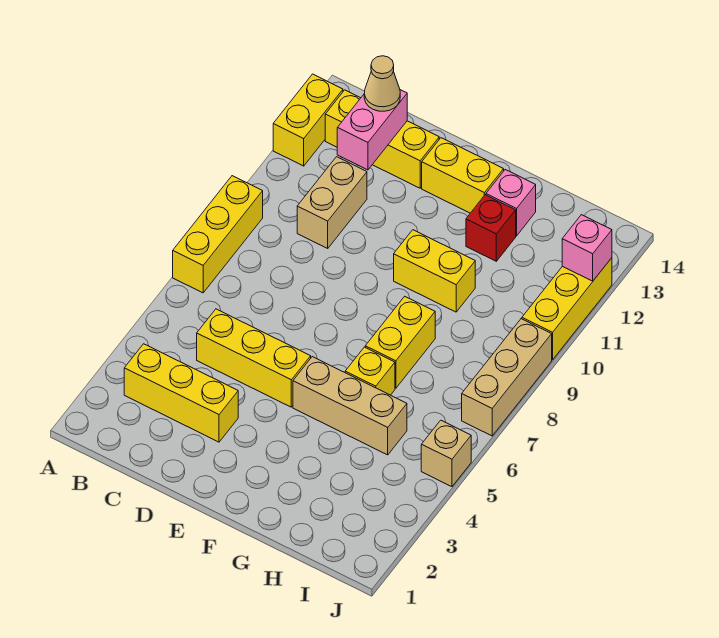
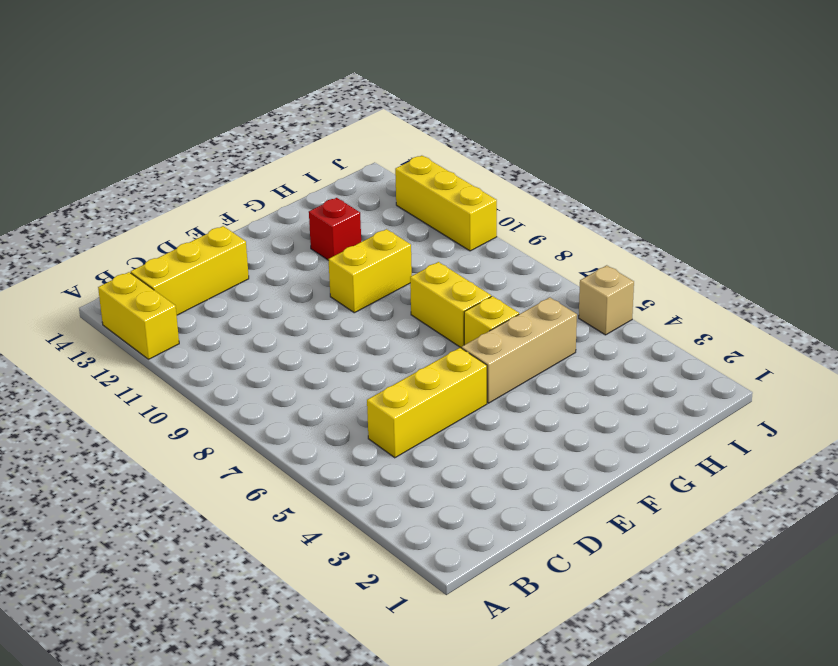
none -> yellow brick A7:A9 level 1
none -> yellow brick B3:D3 level 1
none -> tan brick C10:C11 level 1

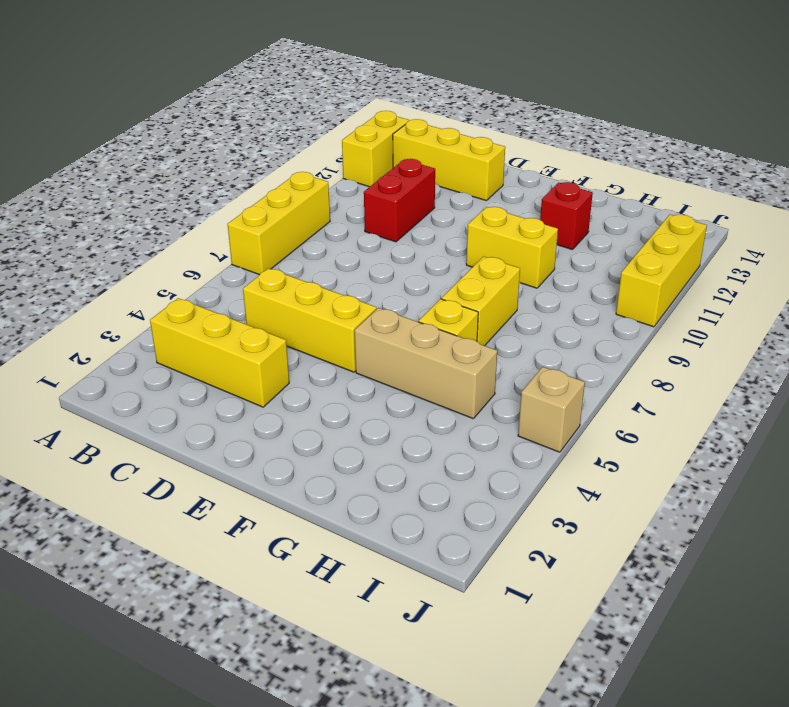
red brick C10:C11 level 1 -> tan brick C10:C11 level 1
none -> yellow brick E13:F13 level 1
none -> pink brick G13 level 1
none -> tan brick J7:J9 level 1

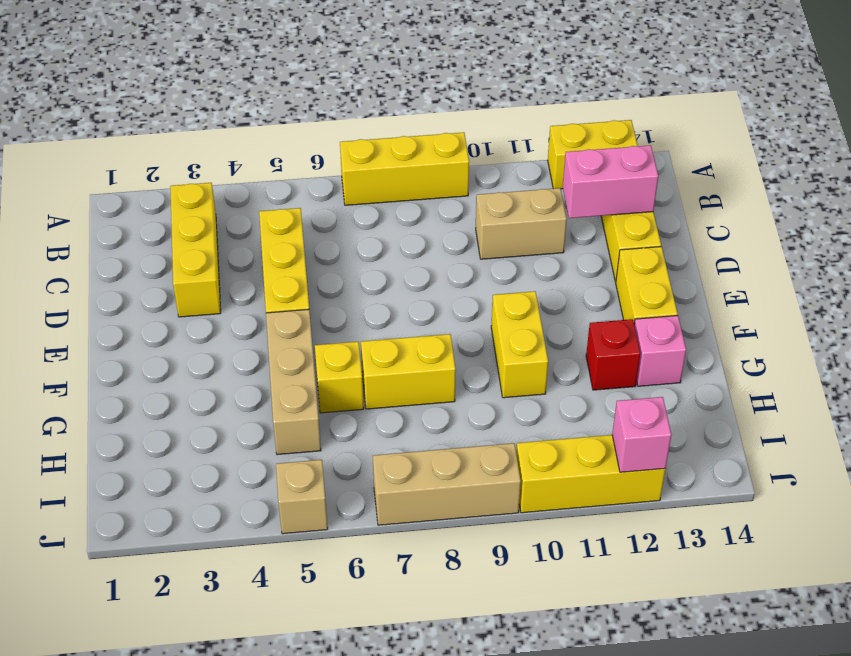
none -> tan cone C13 level 3

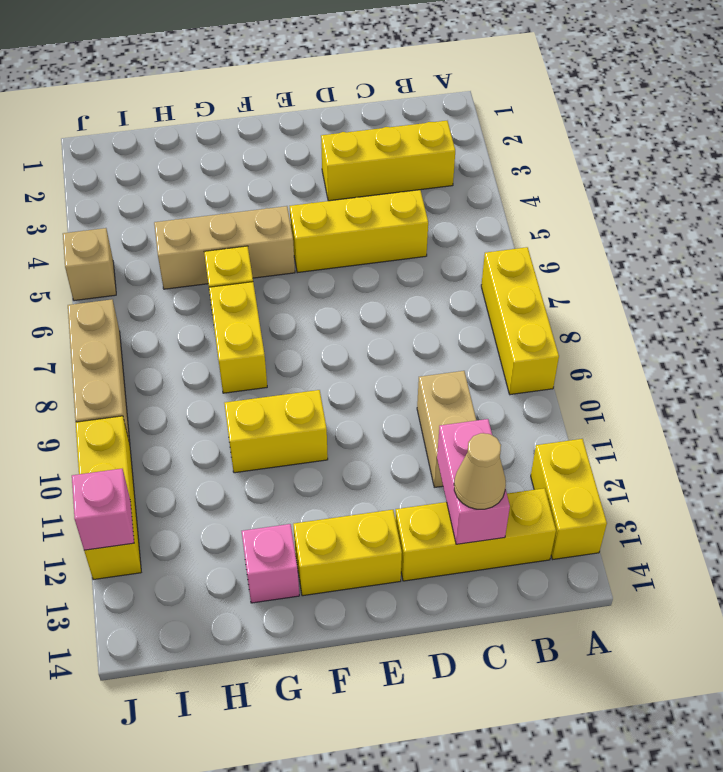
none -> red brick G12 level 1

